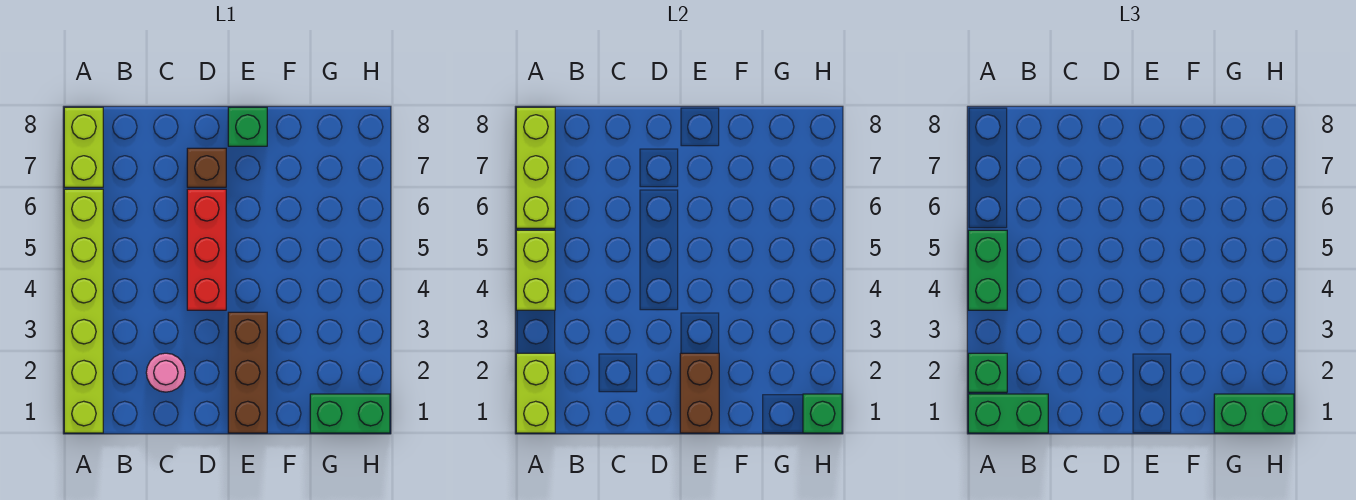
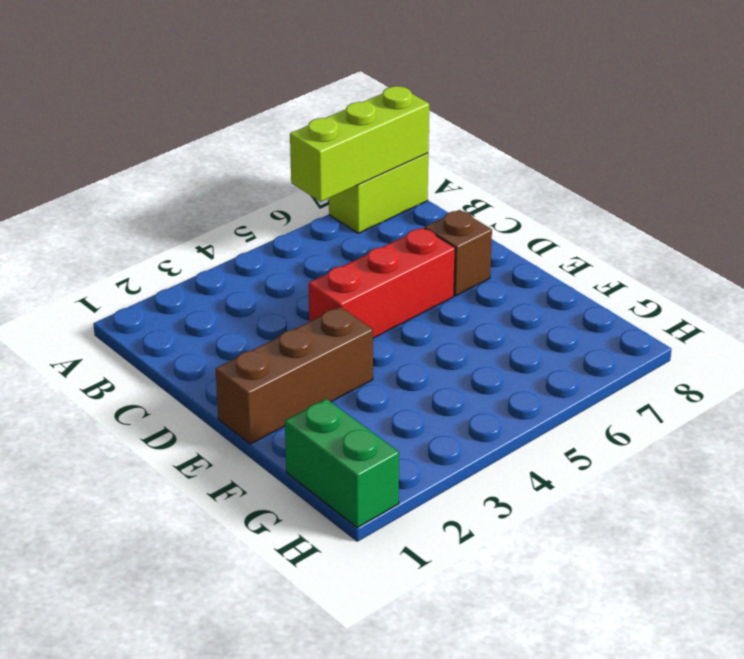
none -> lime brick A1:A6 level 1
none -> pink round brick C2 level 1
none -> green brick E8 level 1

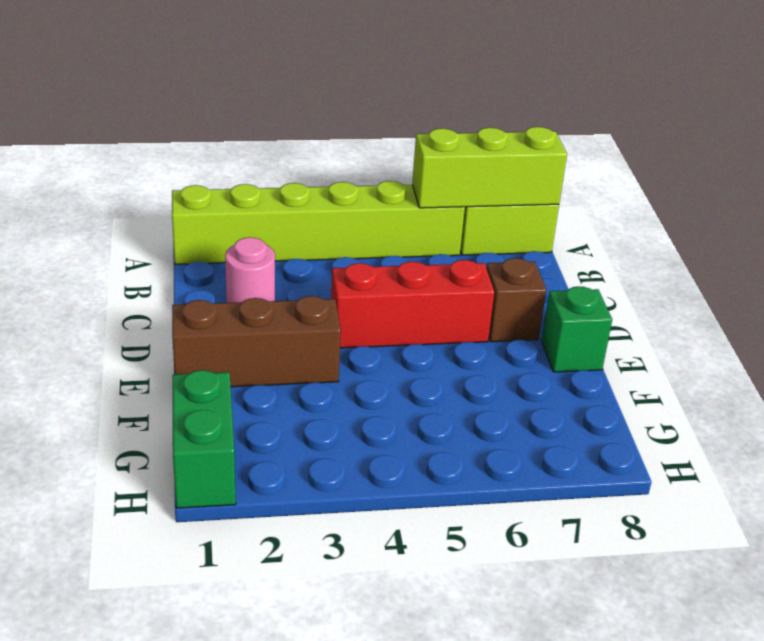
none -> lime brick A1:A2 level 2
none -> lime brick A4:A5 level 2
none -> brown brick E1:E2 level 2

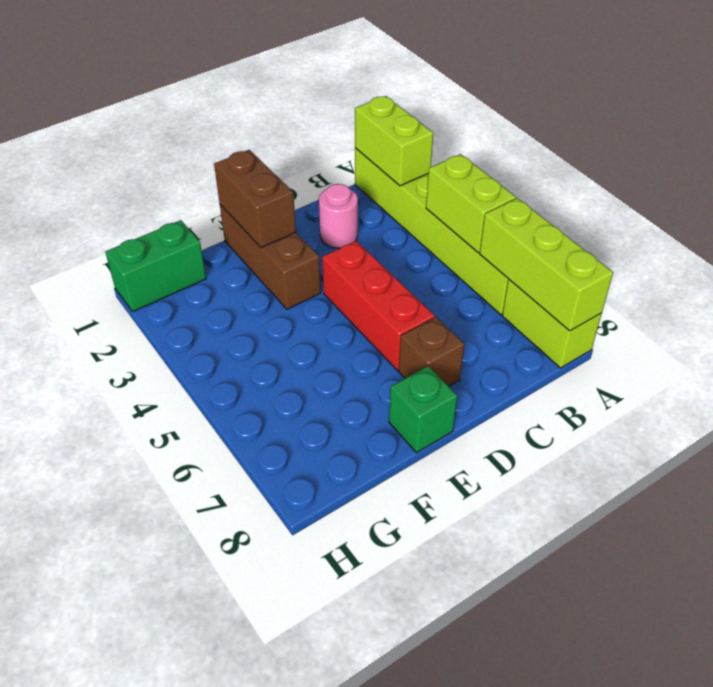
none -> green brick H1 level 2
none -> green brick A1:B1 level 3
none -> green brick A2 level 3

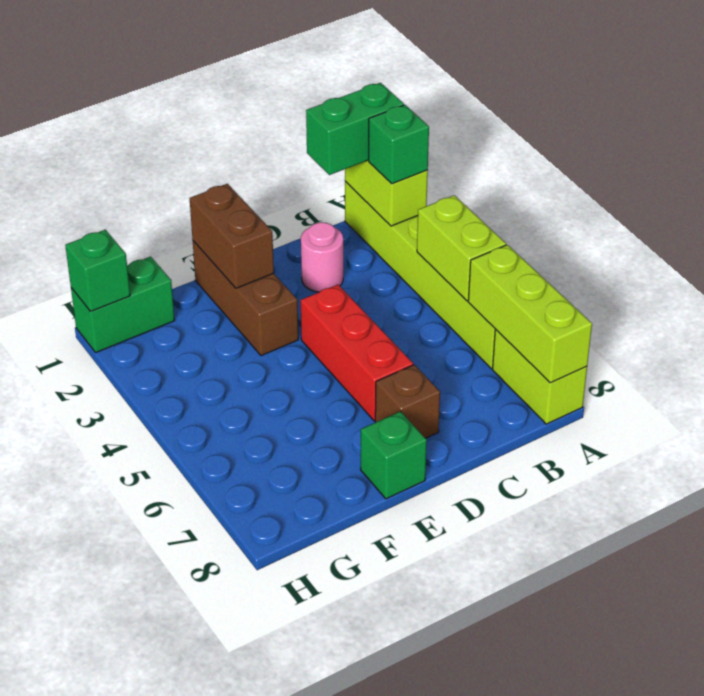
none -> green brick A4:A5 level 3
none -> green brick G1:H1 level 3

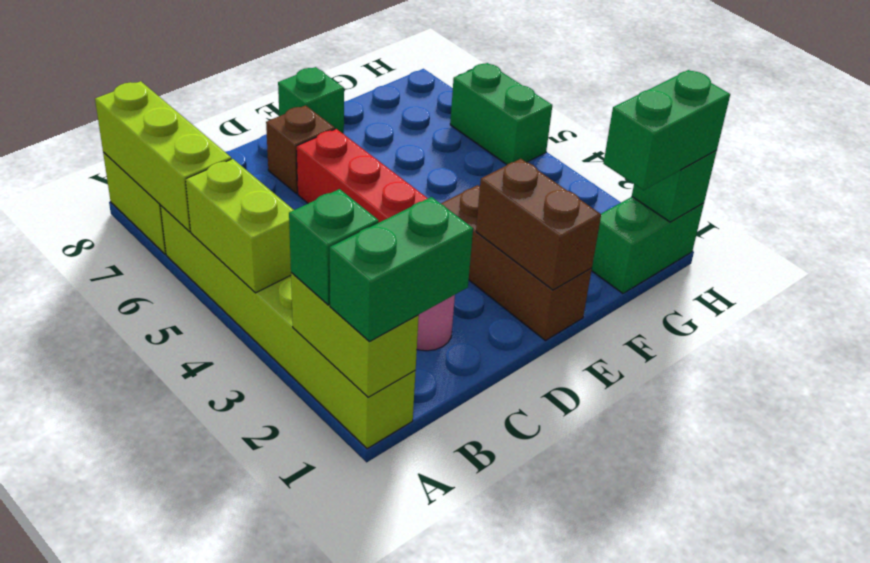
green brick H5:H6 level 1 -> green brick A4:A5 level 3

